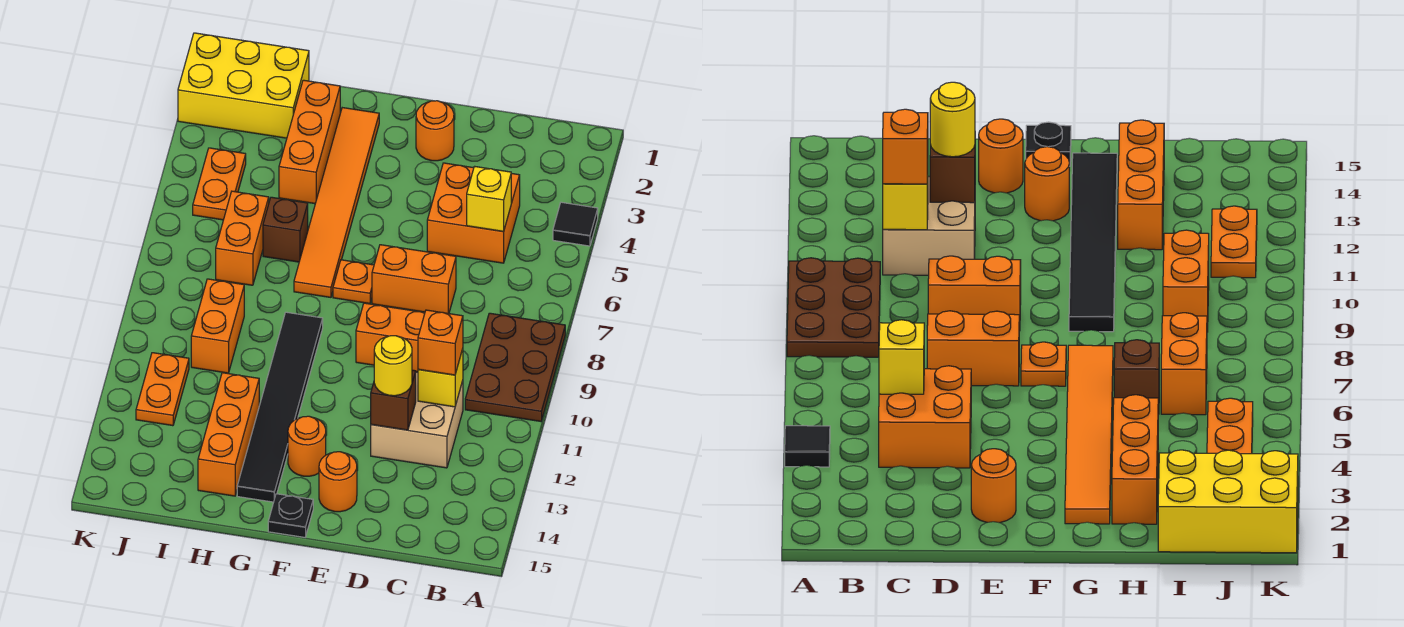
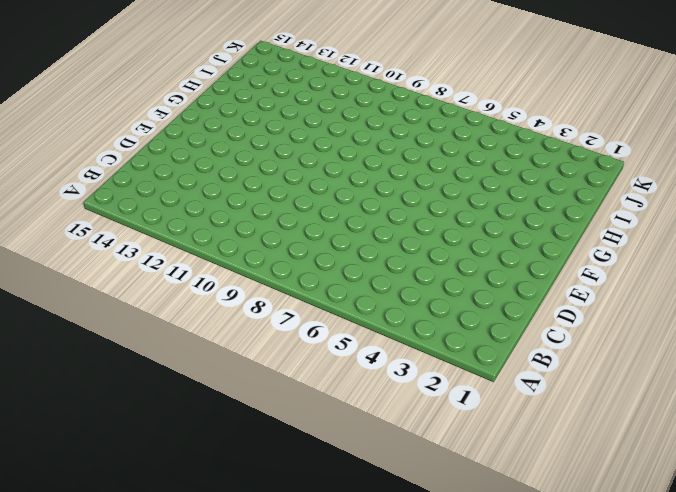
none -> black tile A4 level 1
none -> brown plate A8:B10 level 1
none -> orange brick C4:D5 level 1

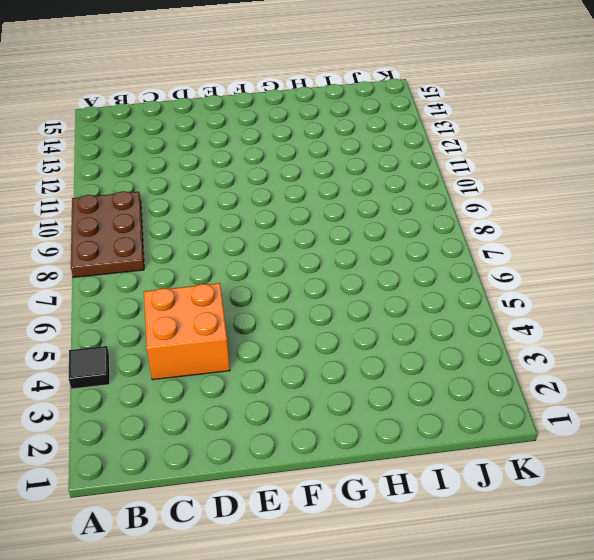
none -> tan brick C11:D12 level 1
none -> orange brick D7:E7 level 1
none -> orange brick D9:E9 level 1

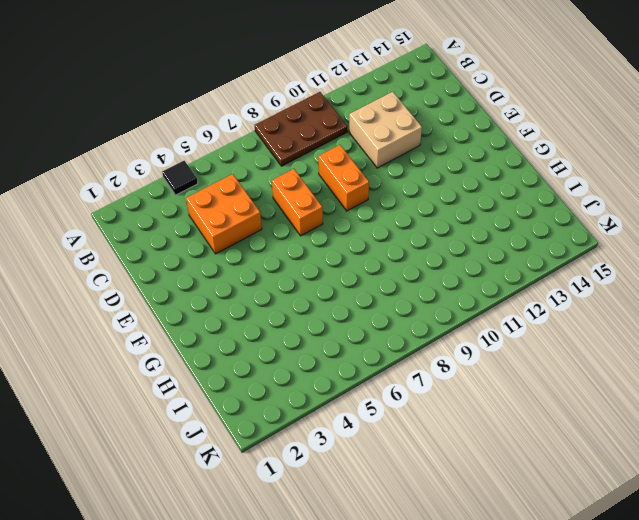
none -> orange round brick E2 level 1
none -> orange round brick E14 level 1
none -> orange plate F7 level 1

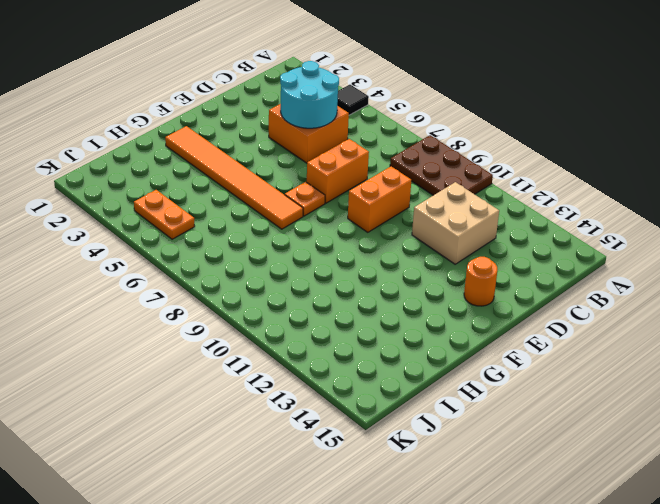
cyan round brick C4:D5 level 2 -> yellow brick C5 level 2
none -> orange round brick E2 level 1
none -> orange round brick F13 level 1
none -> black plate F15 level 1

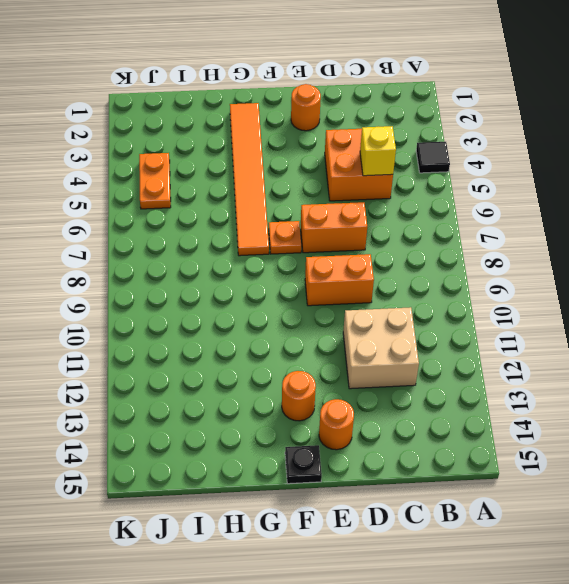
none -> brown plate A8:B10 level 1
none -> black tile G9:G14 level 1
none -> orange brick H2:H4 level 1

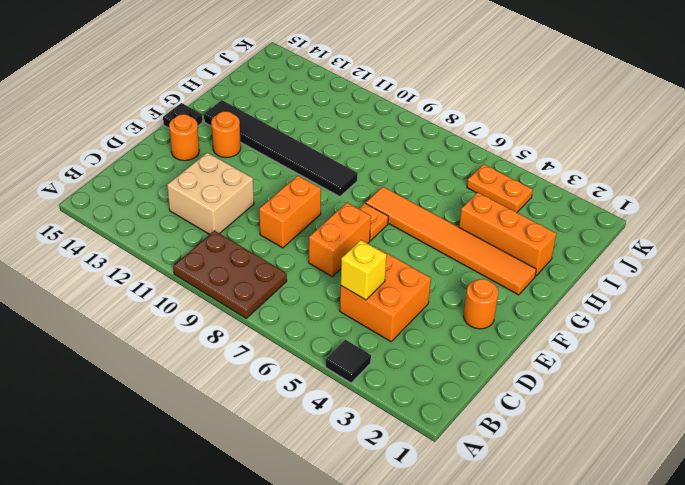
none -> brown brick H6 level 1
none -> orange brick H12:H14 level 1
none -> yellow brick I1:K2 level 1

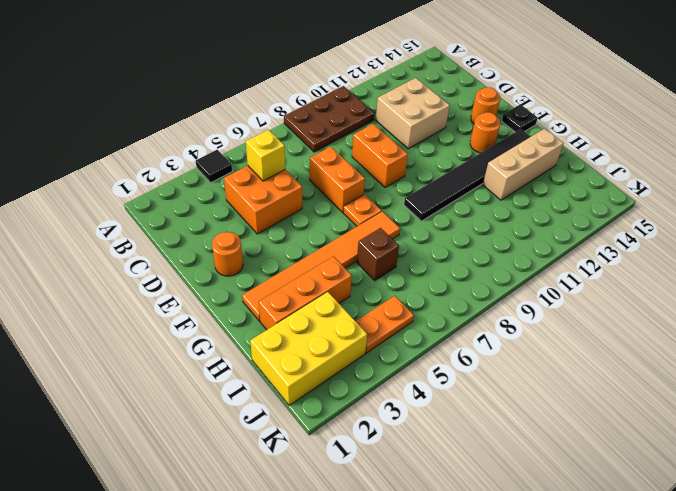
tan brick H12:H14 level 1 -> orange brick H12:H14 level 1
yellow brick I1:J3 level 1 -> yellow brick I1:K2 level 1
none -> orange brick I6:I7 level 1
none -> orange brick I9:I10 level 1
none -> orange plate J11:J12 level 1

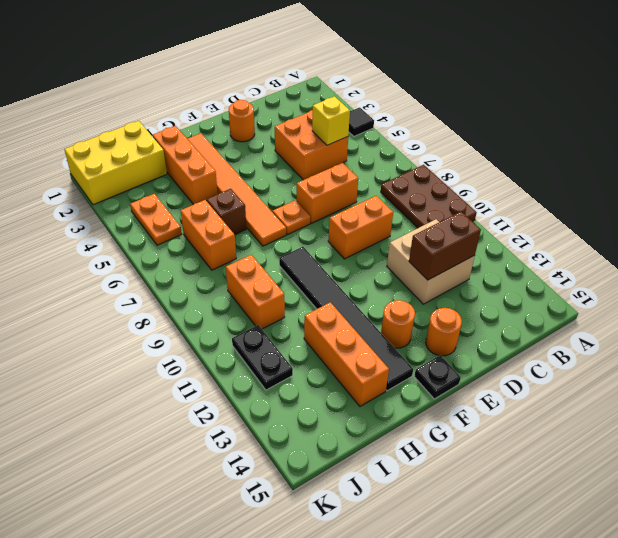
brown brick C12:D12 level 2 -> brown brick D12 level 2
black plate J11:J12 level 1 -> orange plate J11:J12 level 1
none -> yellow brick C11 level 2
none -> orange brick C11 level 3
none -> yellow round brick D12 level 3

